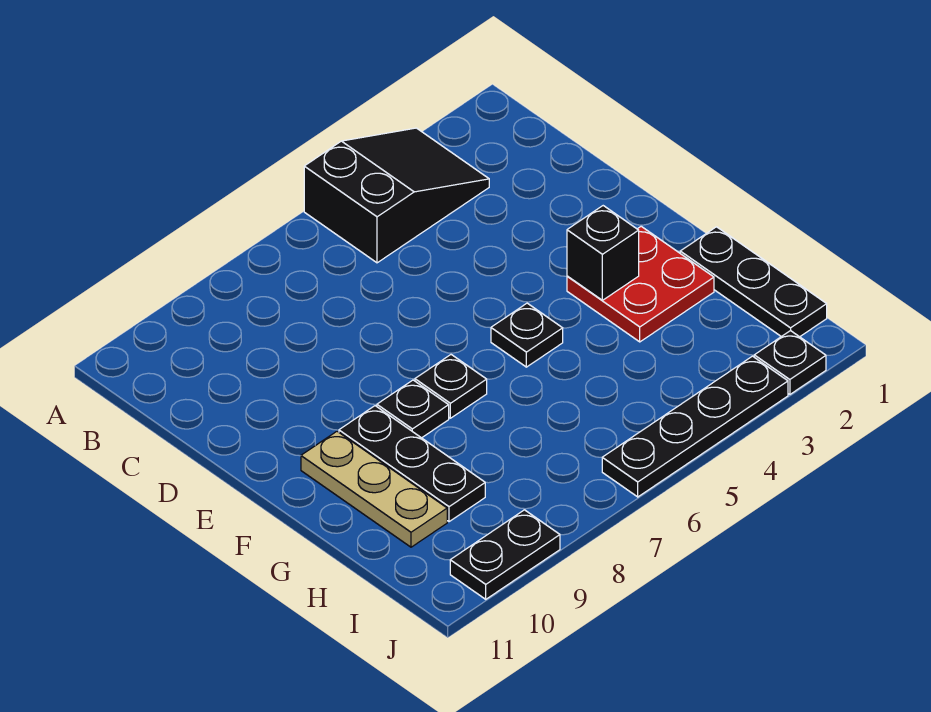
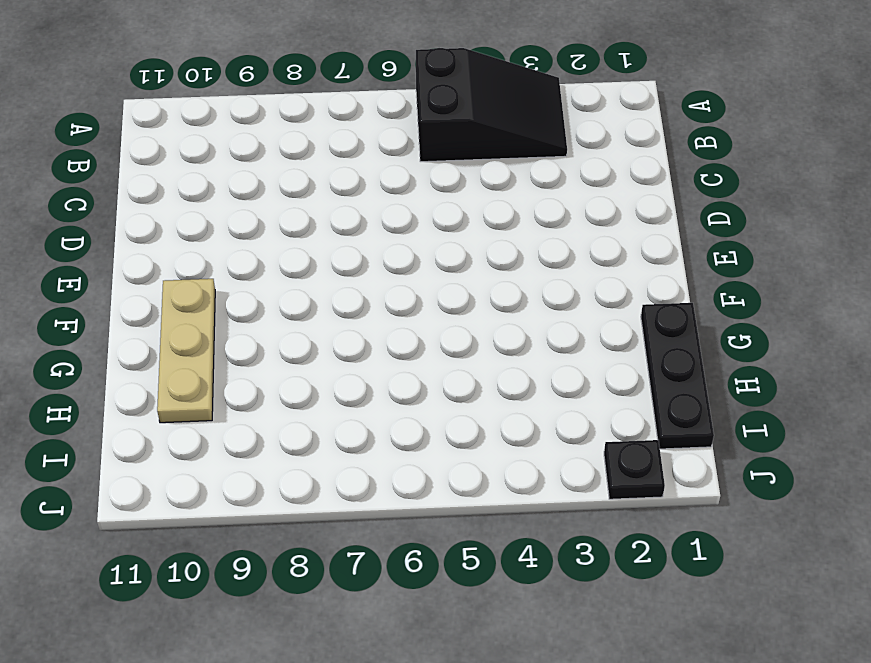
none -> red plate F2:G3 level 1
none -> black plate F5 level 1
none -> black plate F7 level 1

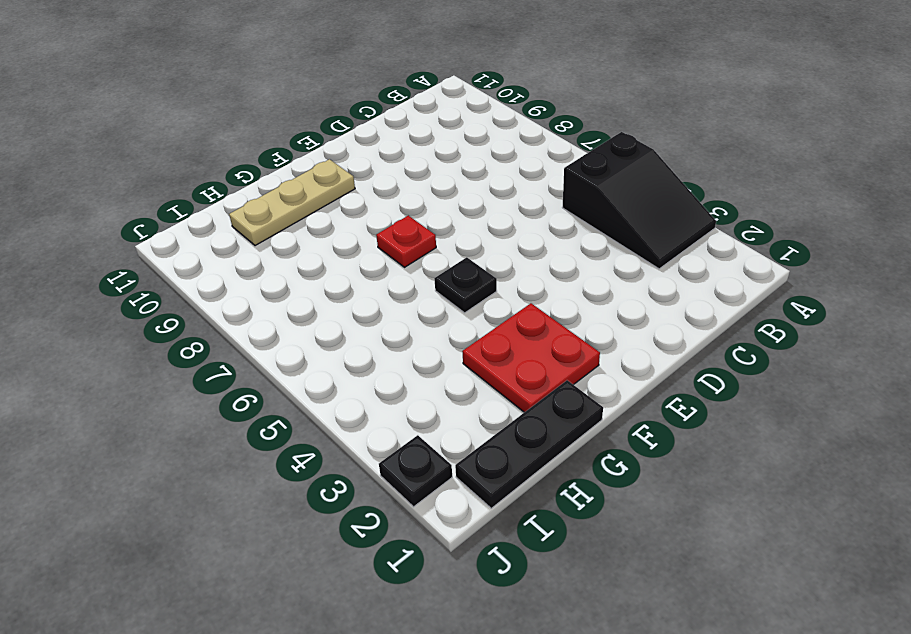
red plate F7 level 1 -> black plate F7 level 1
none -> black plate F8 level 1
none -> black plate F9:H9 level 1
none -> black plate J3:J6 level 1

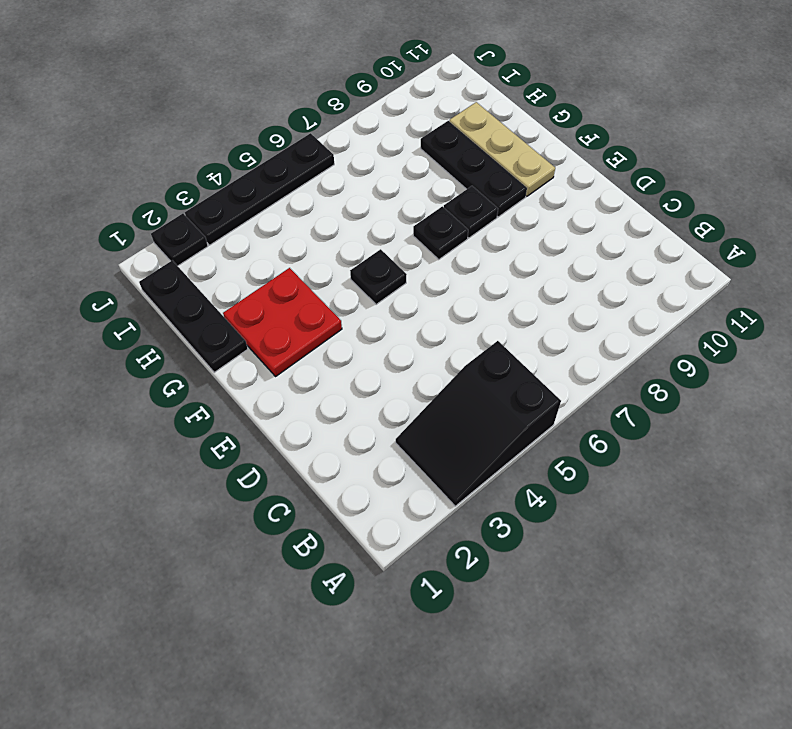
none -> black plate J9:J10 level 1
none -> black brick F3 level 2

